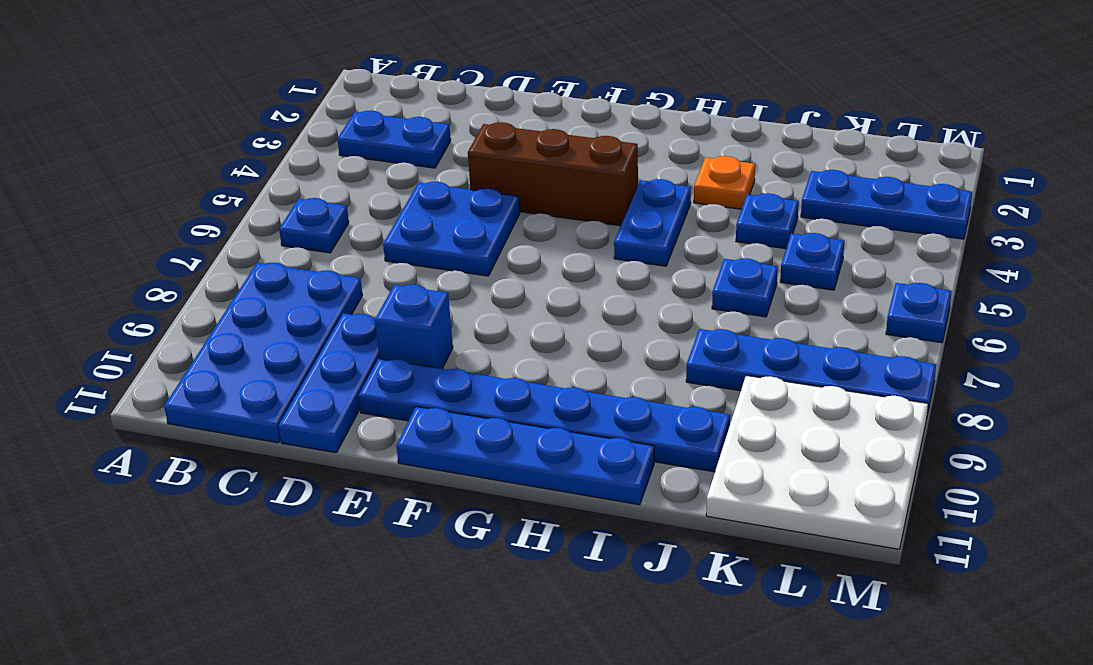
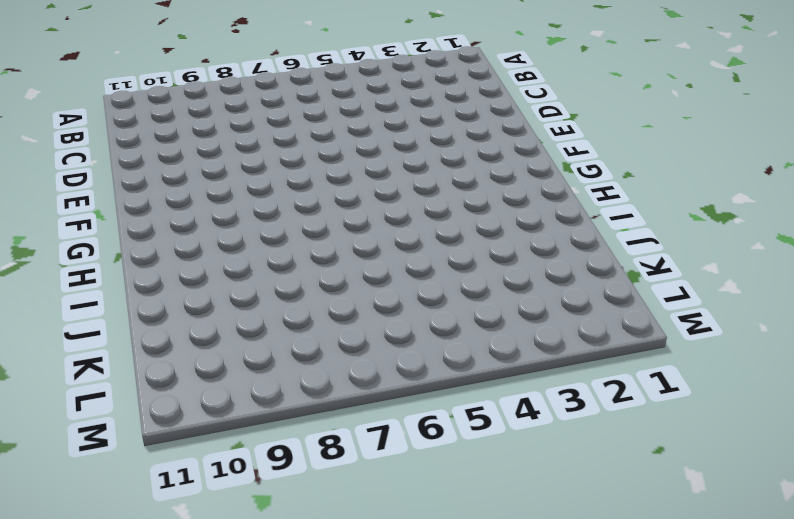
none -> blue plate B3:C3 level 1
none -> blue plate B6 level 1
none -> blue plate B8:C11 level 1

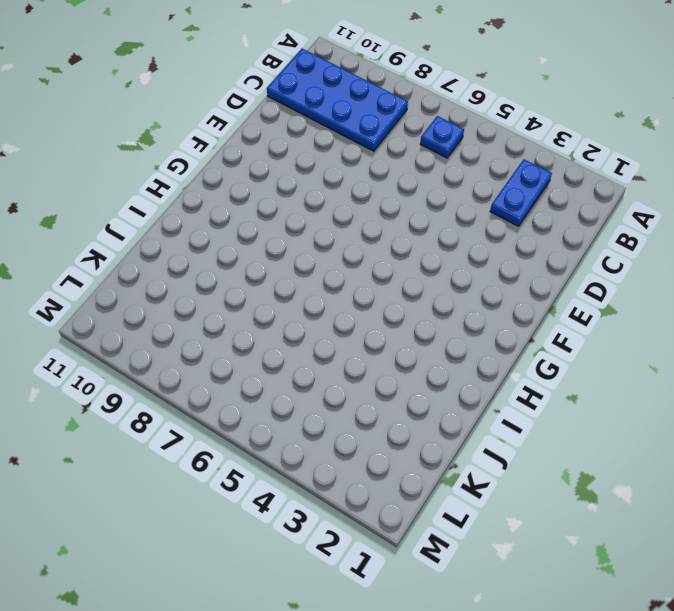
none -> blue plate D5:E6 level 1
none -> blue plate D9:D11 level 1
none -> brown brick E4:G4 level 1

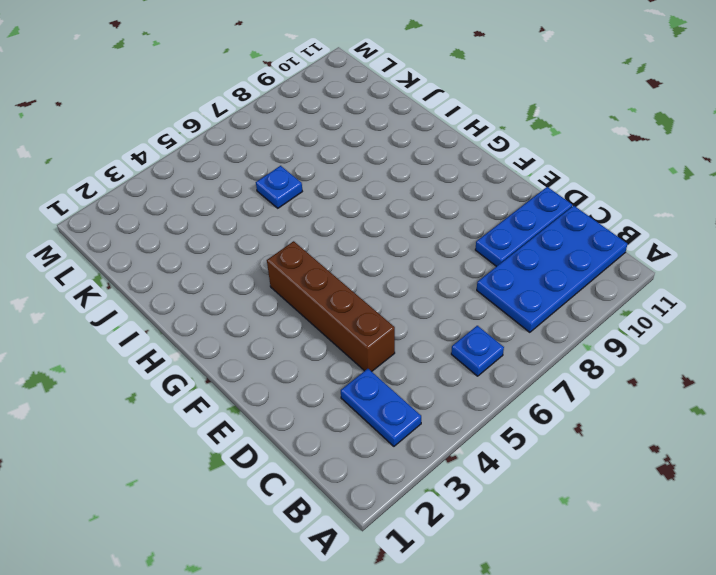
brown brick D4:G4 level 1 -> brown brick E4:G4 level 1
none -> blue plate D5:E6 level 1
none -> blue brick E9 level 1
none -> blue plate E10:J10 level 1

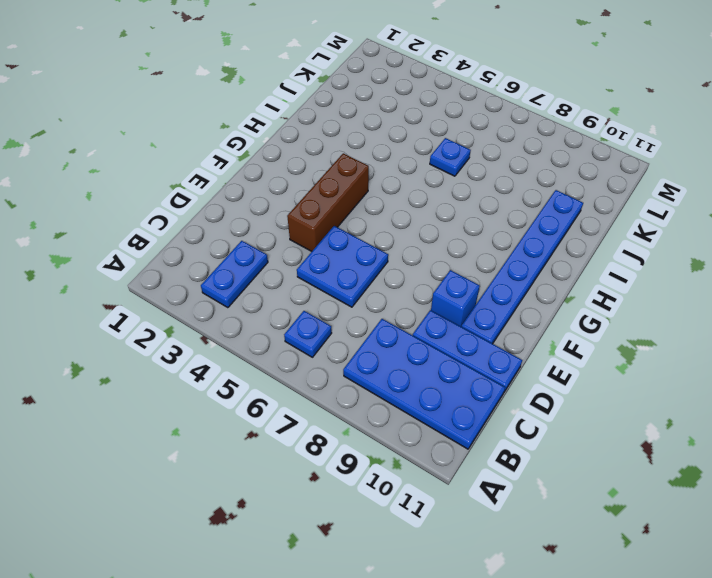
none -> blue plate F11:I11 level 1
none -> blue plate H4:H5 level 1
none -> orange plate I3 level 1

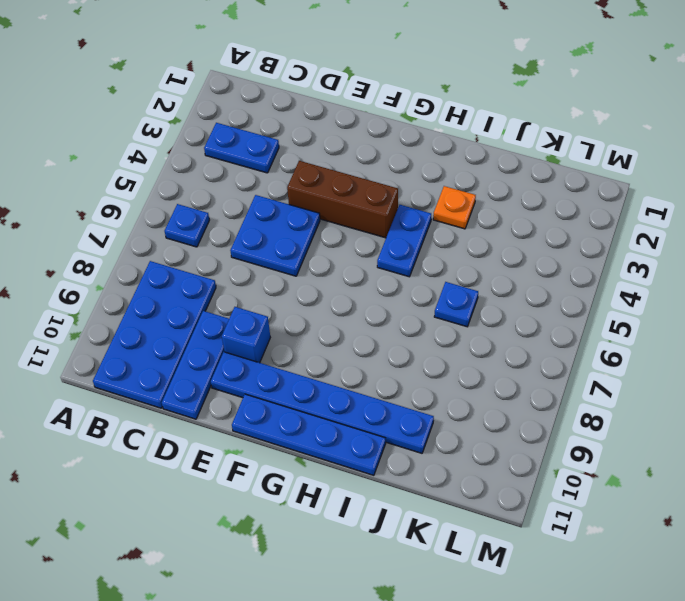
none -> blue plate J4 level 1
none -> blue plate J8:M8 level 1
none -> blue plate K3:M3 level 1

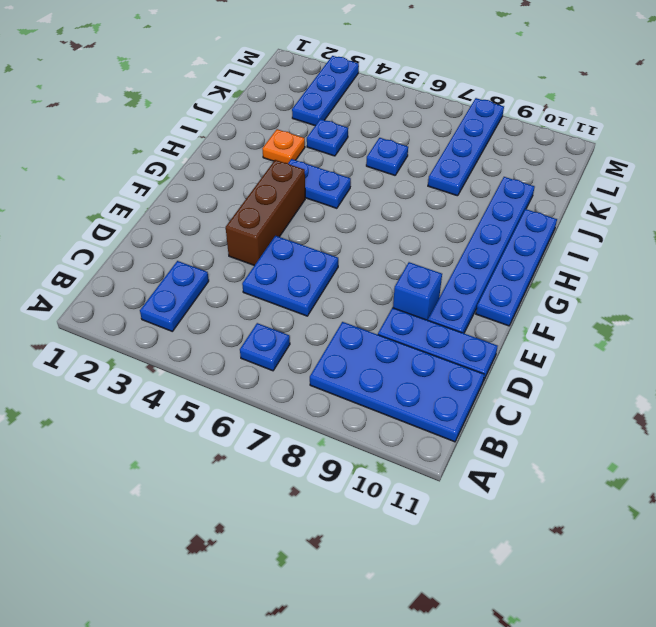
none -> blue plate K5 level 1
none -> white plate K9:M11 level 1
none -> blue plate M6 level 1

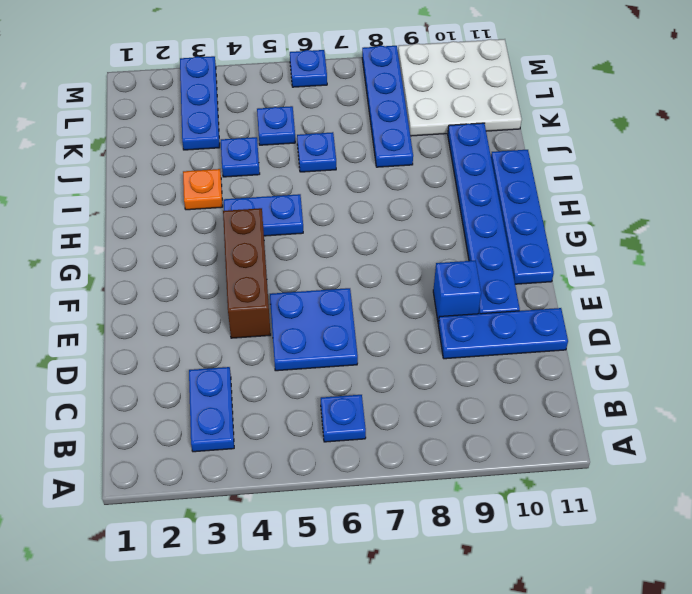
none -> blue plate B8:C11 level 1

